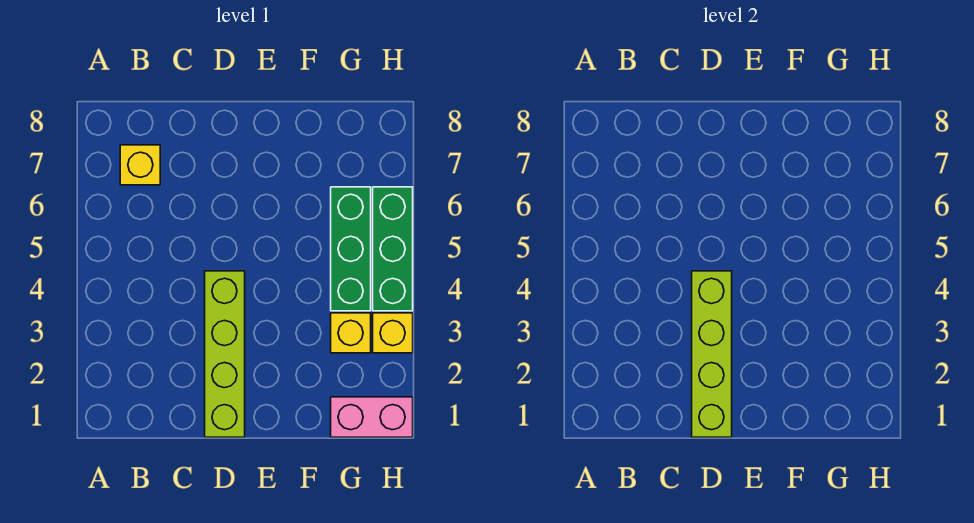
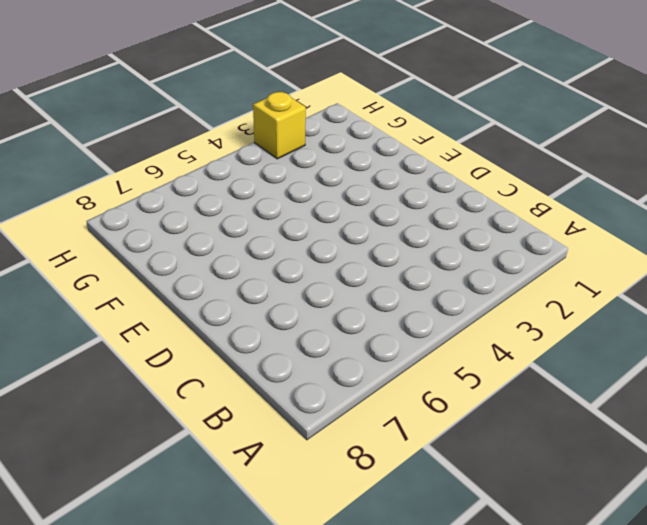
none -> yellow brick B7 level 1
none -> lime brick D1:D4 level 1

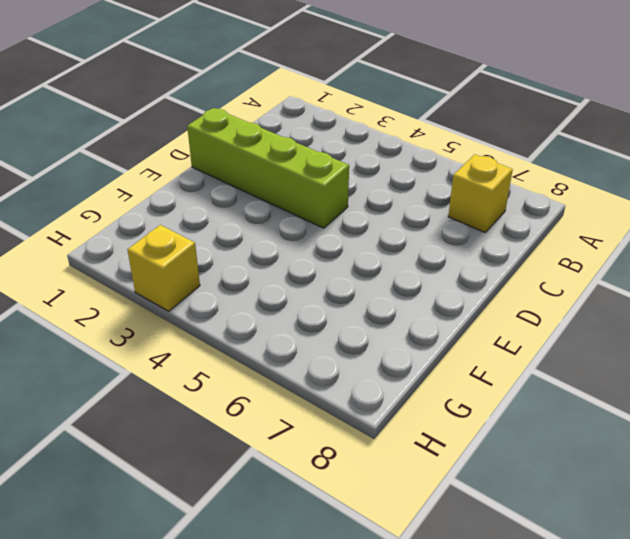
none -> pink brick G1:H1 level 1
none -> yellow brick G3 level 1

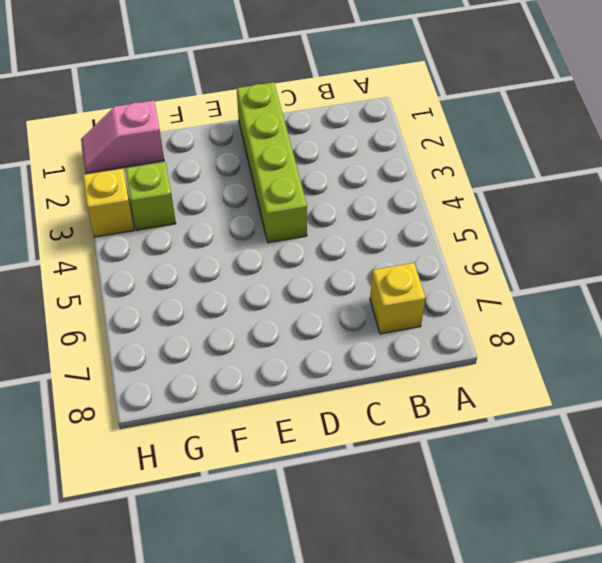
pink slope G1:H1 level 1 top G -> pink brick G1:H1 level 1
lime brick G3 level 1 -> yellow brick G3 level 1
none -> green brick G4:G6 level 1
none -> green brick H4:H6 level 1

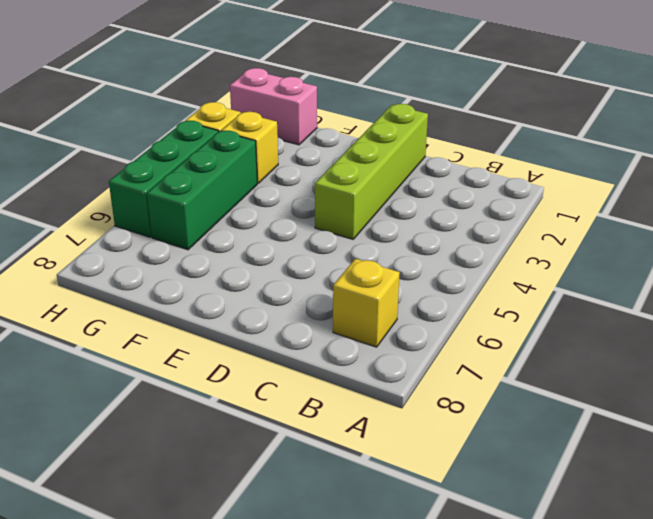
none -> lime brick D1:D4 level 2

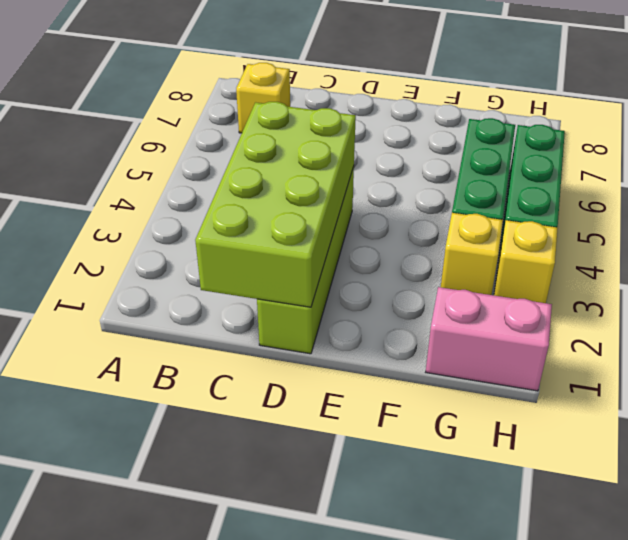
lime brick C1:D4 level 2 -> lime brick D1:D4 level 2

